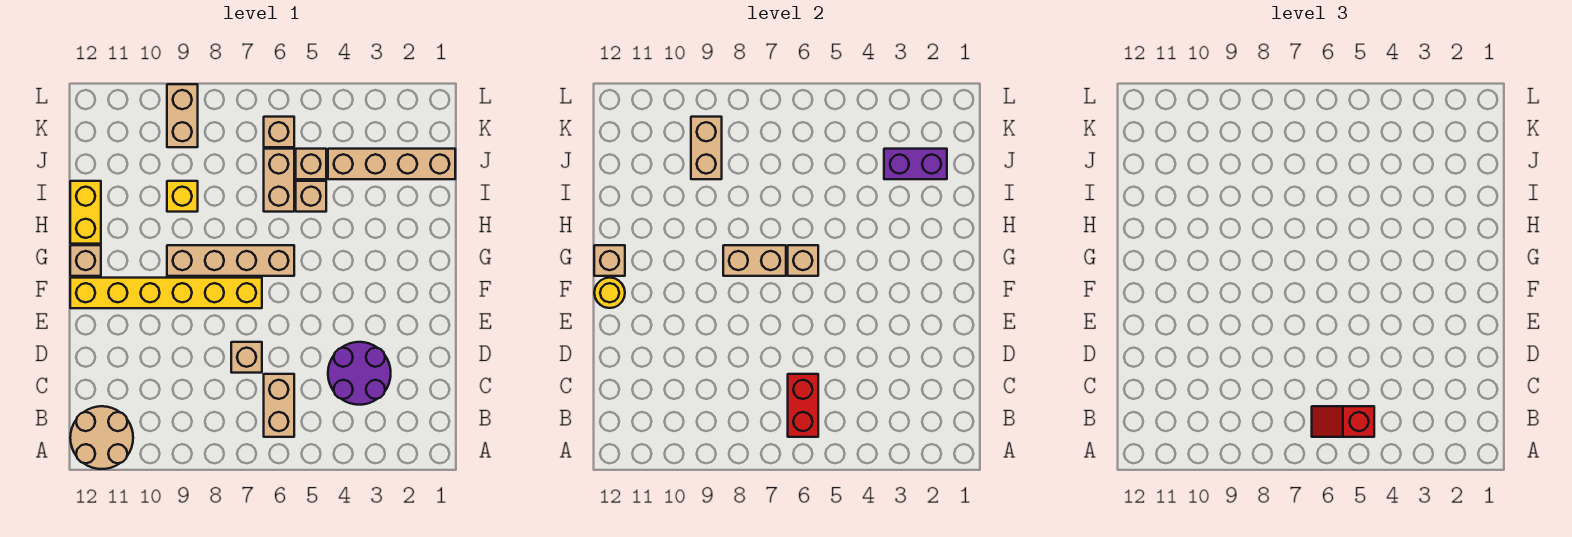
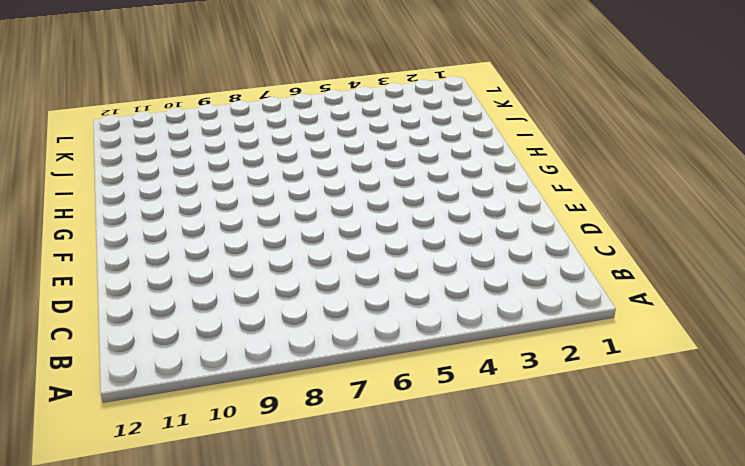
none -> tan round brick A11:B12 level 1
none -> tan brick B6:C6 level 1
none -> purple round brick C3:D4 level 1

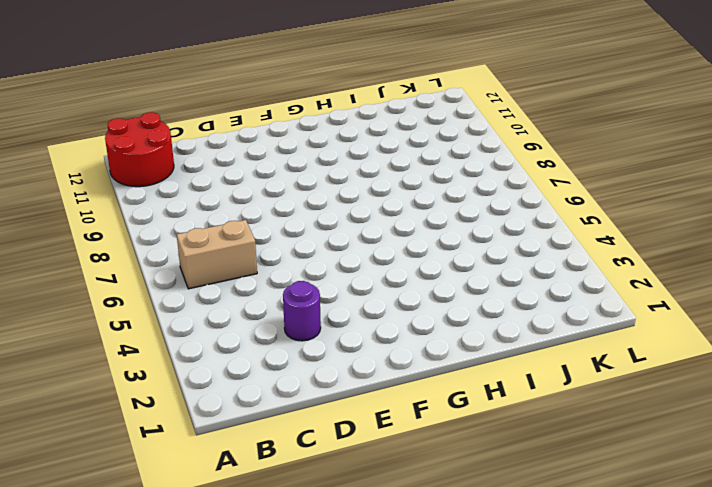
red round brick A11:B12 level 1 -> tan round brick A11:B12 level 1
purple round brick D3 level 1 -> purple round brick C3:D4 level 1
none -> tan brick D7 level 1
none -> yellow brick F7:F12 level 1
none -> tan brick G6:G9 level 1

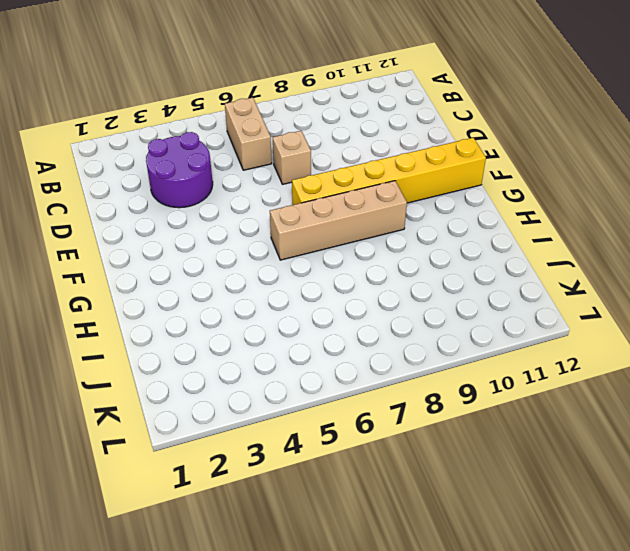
none -> tan round brick A11:B12 level 1
none -> tan brick G12 level 1
none -> yellow brick H12:I12 level 1

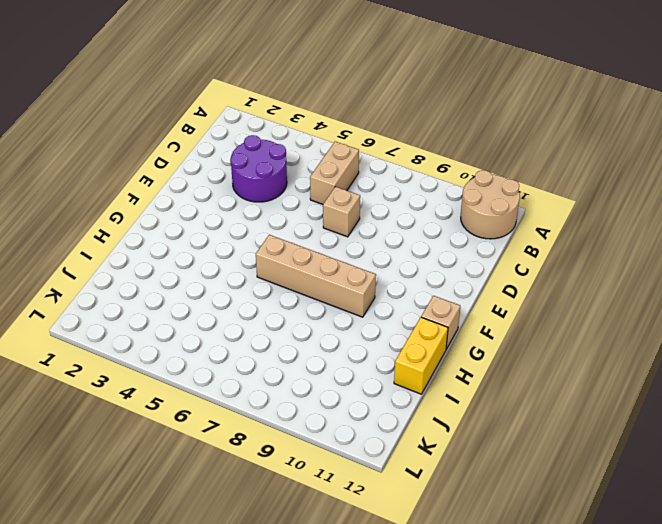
none -> yellow brick F7:F12 level 1
none -> tan brick I5 level 1
none -> tan brick I6:J6 level 1

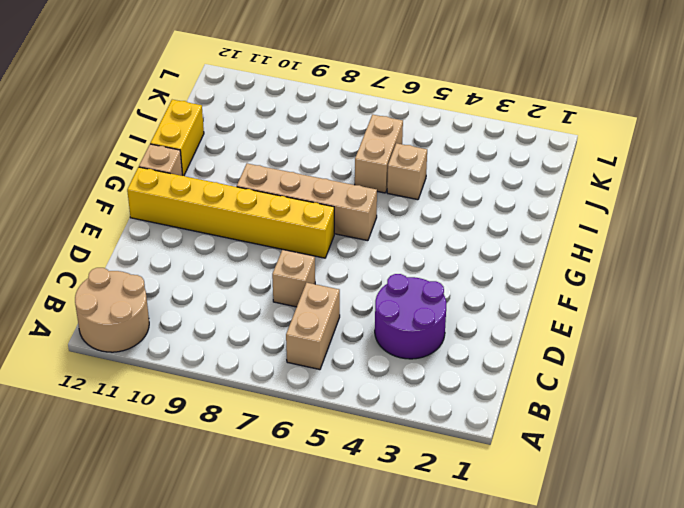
none -> yellow brick I9 level 1
none -> tan brick J1:J4 level 1
none -> tan brick J5 level 1

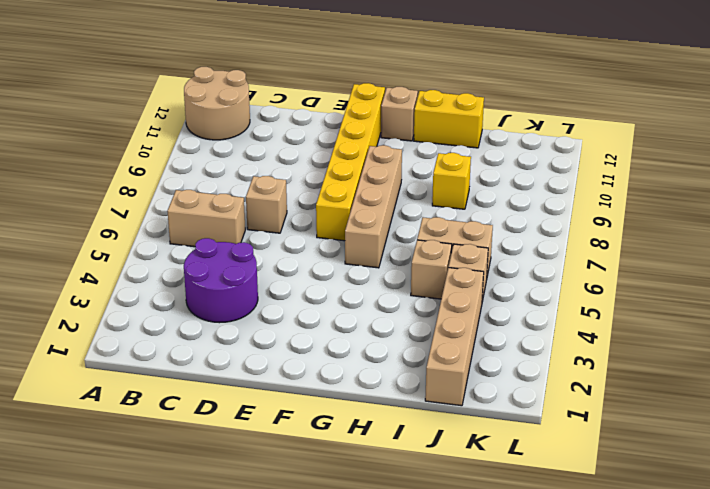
none -> tan brick K6 level 1
none -> tan brick K9:L9 level 1
none -> red brick B6:C6 level 2

